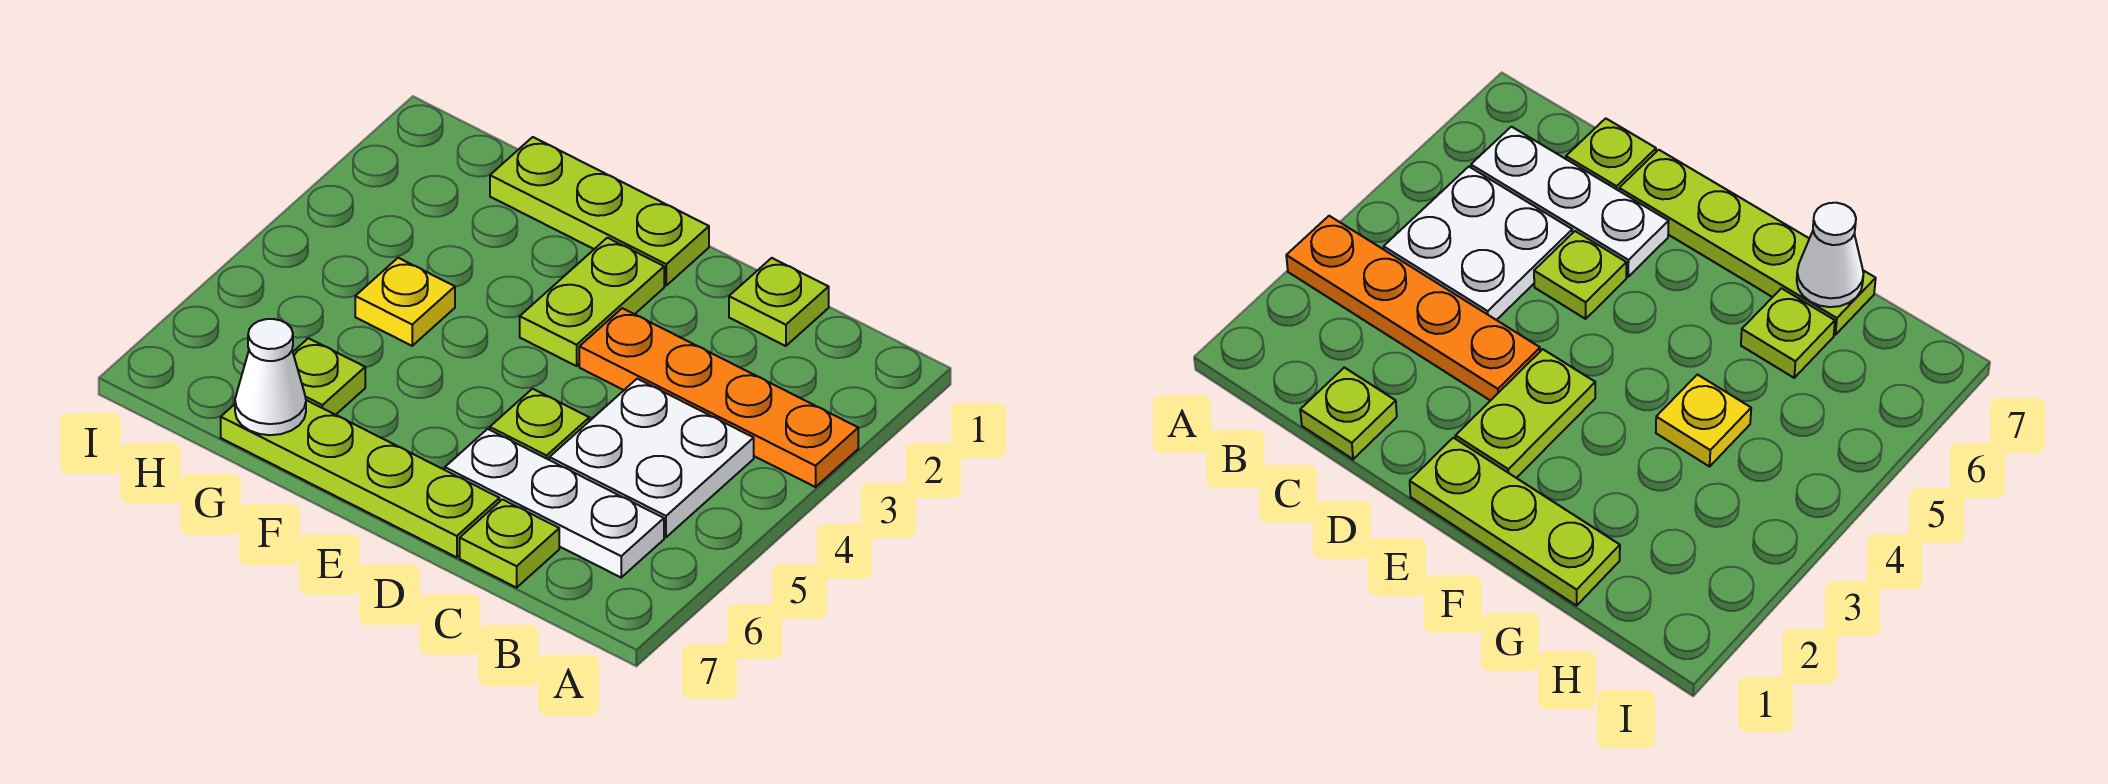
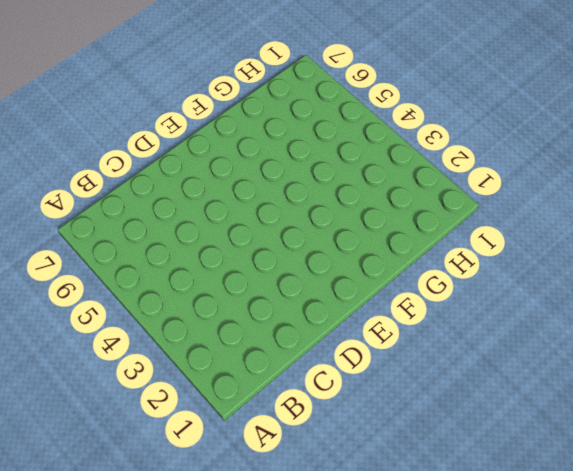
none -> orange plate A3:D3 level 1
none -> white plate B4:C5 level 1
none -> white plate B6:D6 level 1

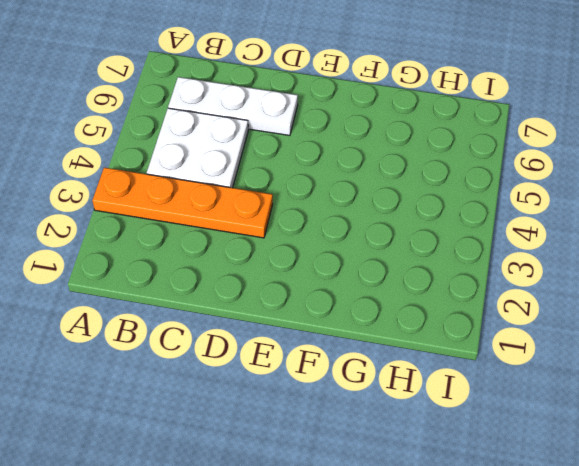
none -> lime plate C1 level 1
none -> lime plate C7 level 1
none -> lime plate D5 level 1

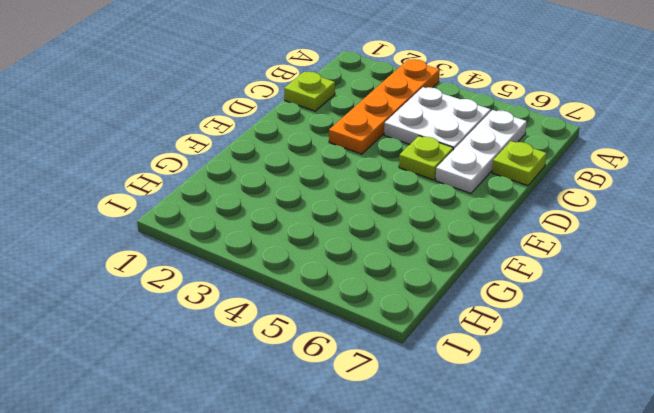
none -> lime plate D7:G7 level 1
none -> lime plate E1:G1 level 1
none -> lime plate E2:E3 level 1

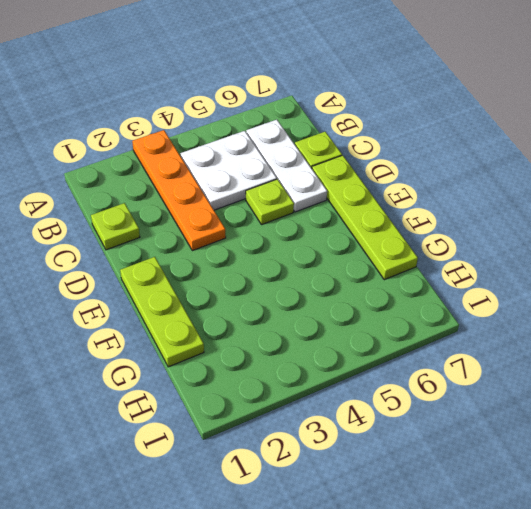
none -> lime plate E2:E3 level 1
none -> yellow plate G4 level 1
none -> lime plate G6 level 1

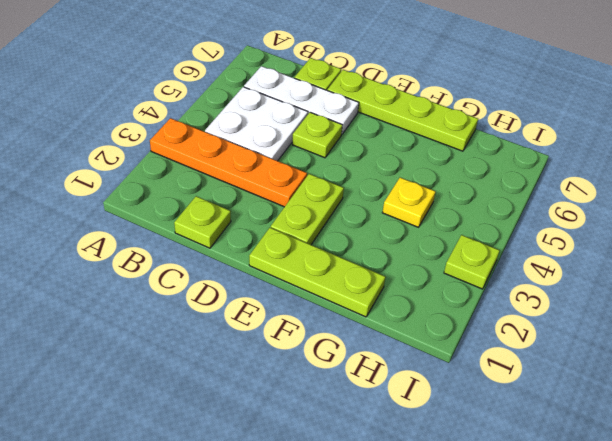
lime plate I3 level 1 -> lime plate G6 level 1
none -> white cone G7 level 2

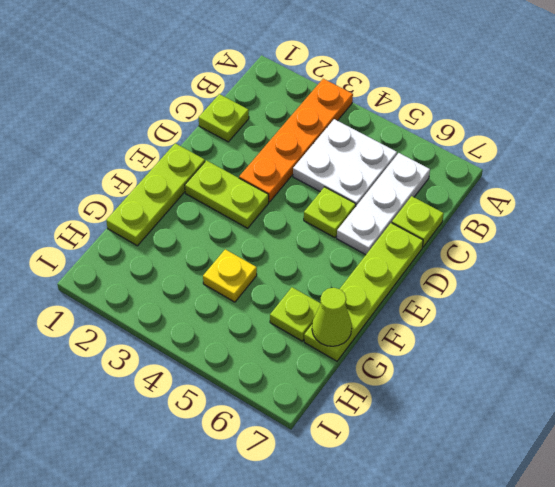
lime cone G7 level 2 -> white cone G7 level 2

